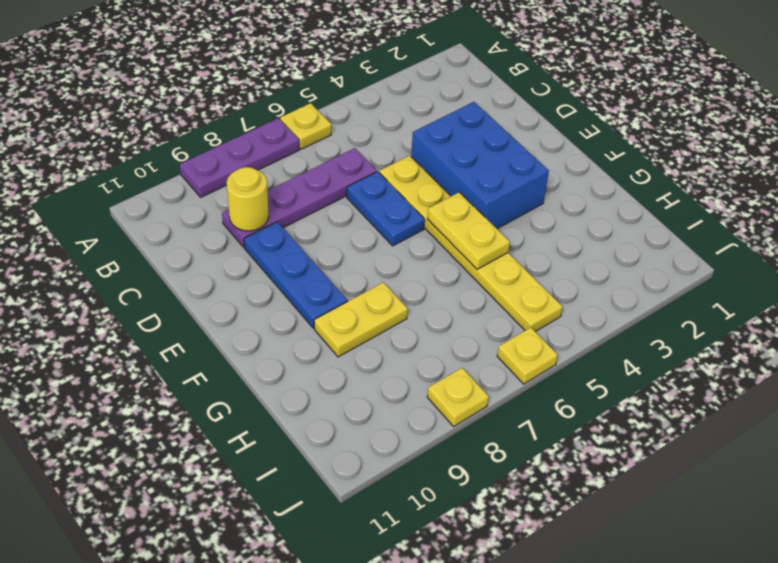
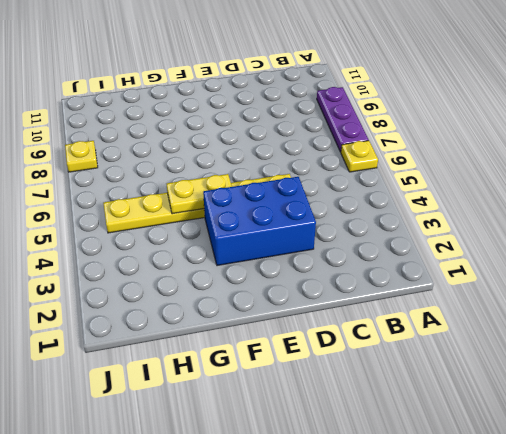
none -> purple plate C6:C9 level 1
none -> blue plate D6:E6 level 1
none -> blue plate D9:F9 level 1

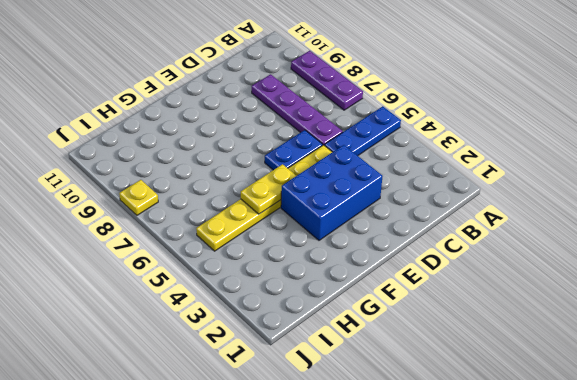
blue plate A5:C5 level 1 -> blue plate D9:F9 level 1
none -> yellow plate A6 level 1
none -> yellow plate G8:G9 level 1
none -> yellow plate J6 level 1

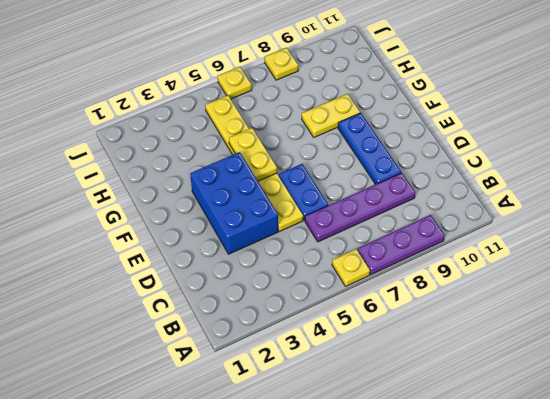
none -> yellow round brick C9 level 2

